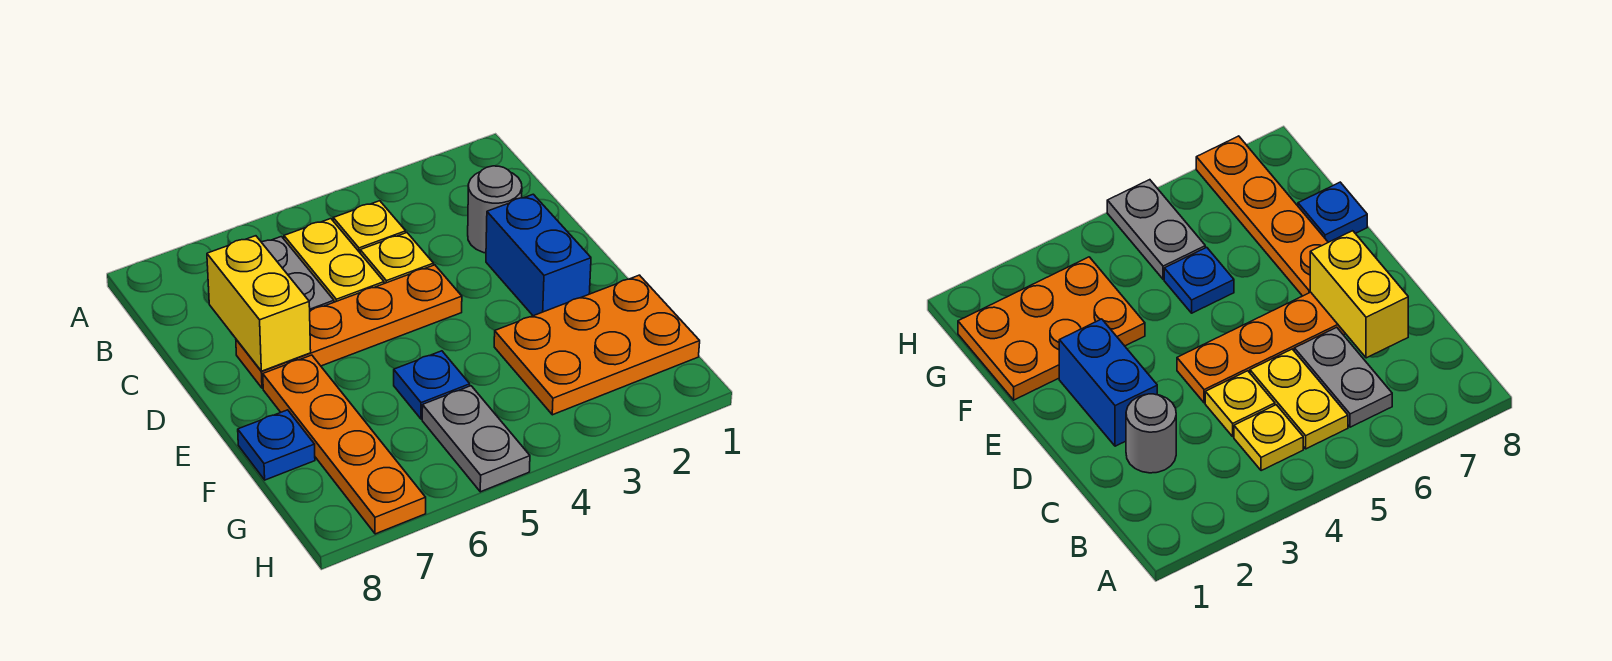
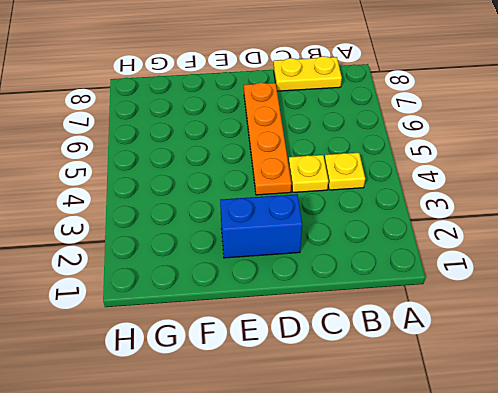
yellow plate B8:C8 level 1 -> yellow plate B5:C5 level 1
none -> grey plate B6:C6 level 1
none -> grey round brick C2 level 1
none -> orange plate E7:H7 level 1

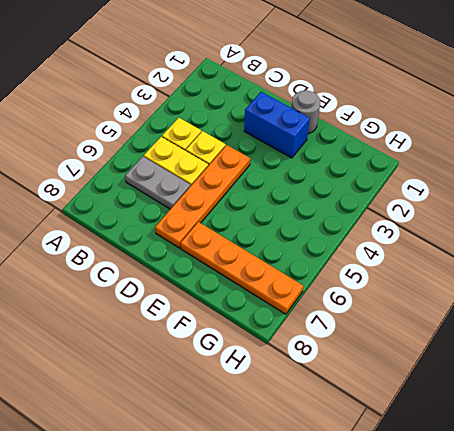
grey round brick E1 level 1 -> grey round brick C2 level 1
none -> orange plate F1:G3 level 1
none -> blue plate F5 level 1
none -> blue plate F8 level 1

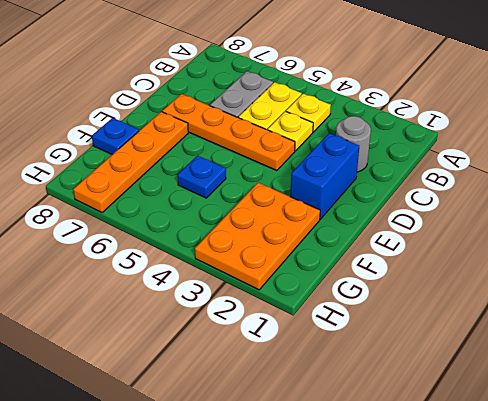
orange plate F2:H3 level 1 -> orange plate F1:G3 level 1
none -> grey plate G5:H5 level 1
none -> yellow brick C7:D7 level 2

